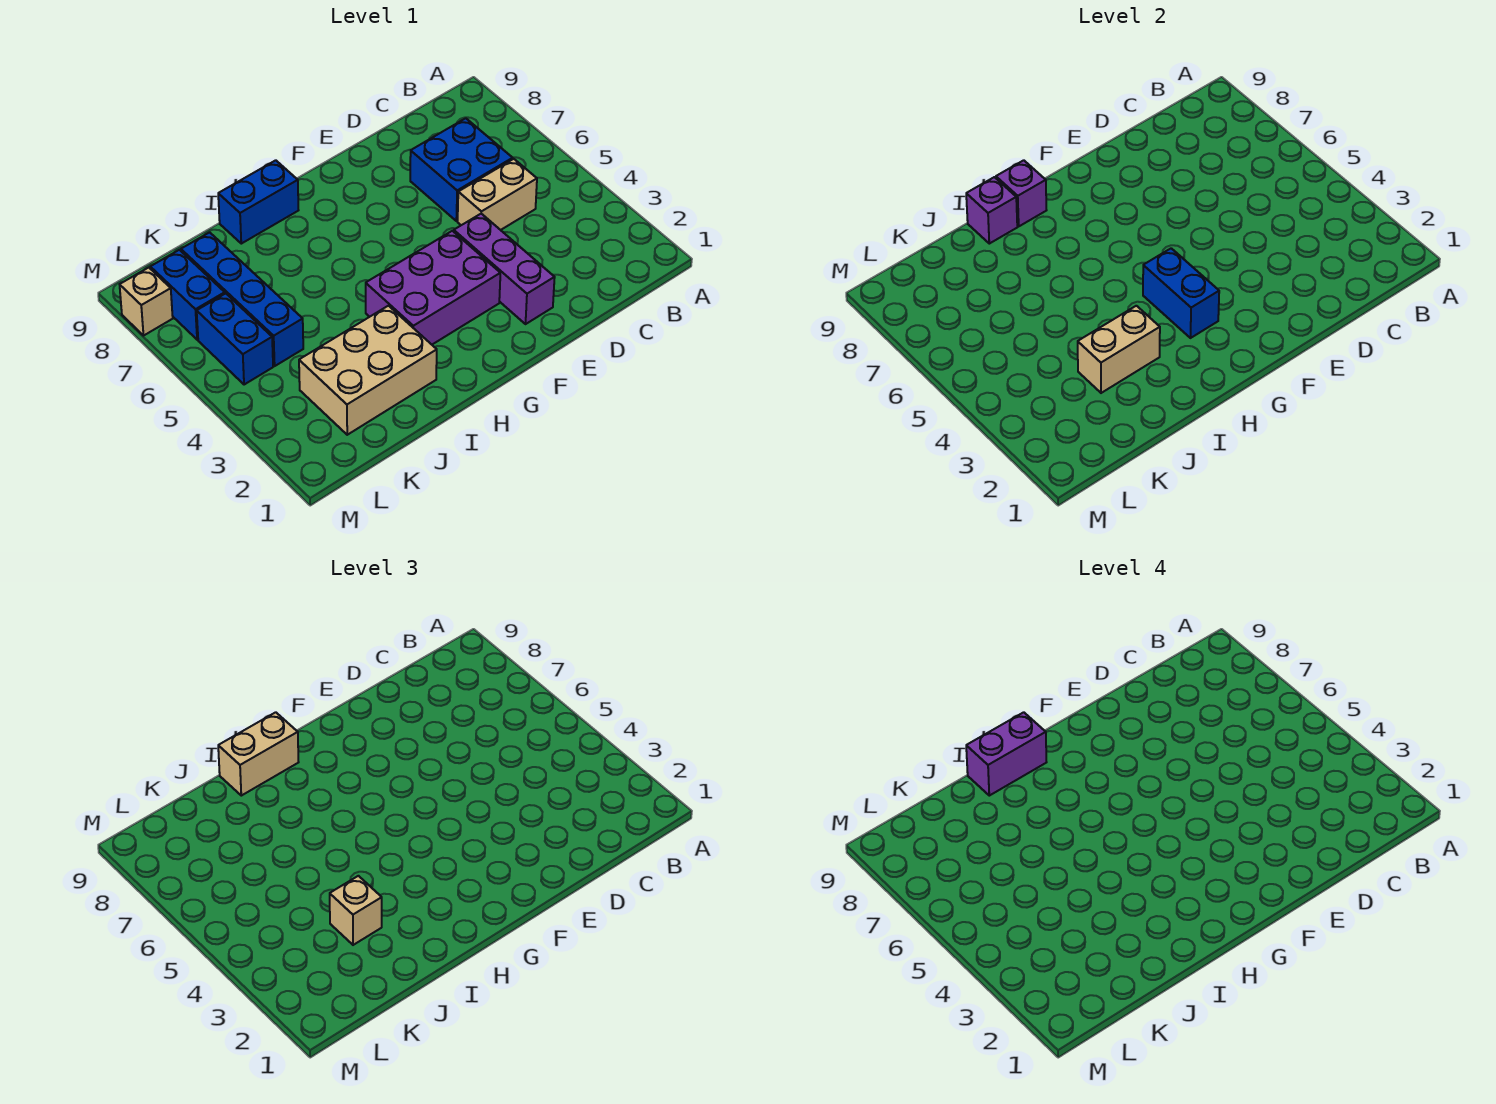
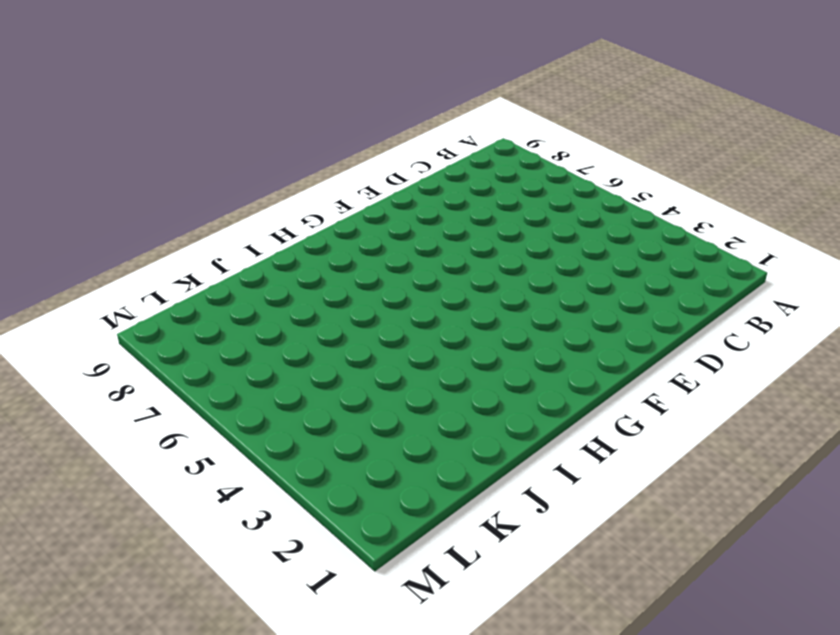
none -> tan brick C5:D5 level 1
none -> blue brick C6:D7 level 1
none -> purple brick E2:E4 level 1

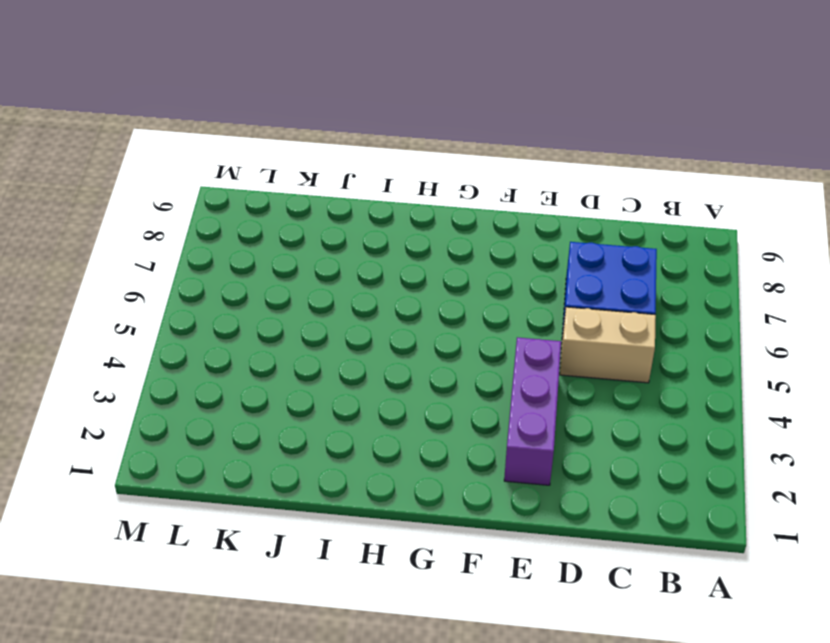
none -> purple brick F3:H4 level 1
none -> blue brick H9:I9 level 1
none -> tan brick I2:K3 level 1

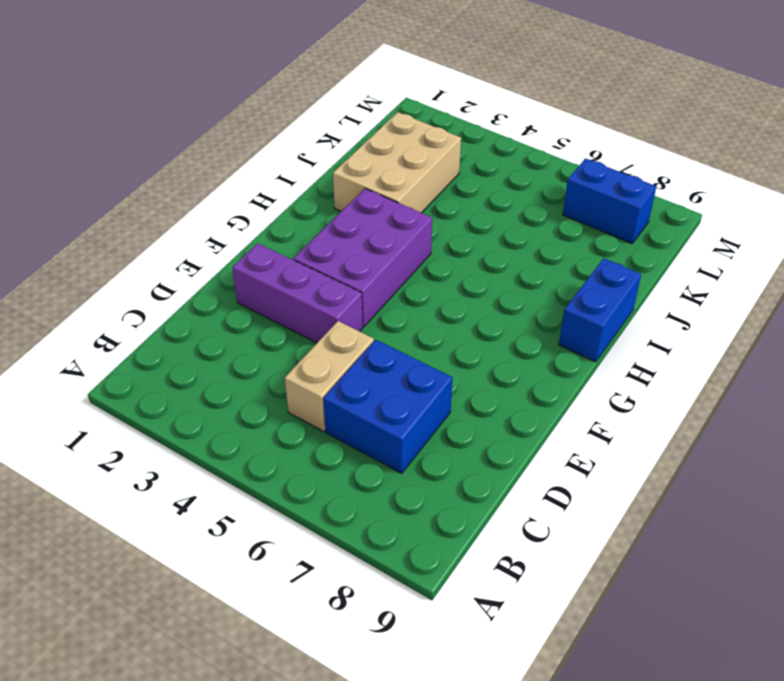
none -> blue brick K5:K8 level 1
none -> blue brick L5:L6 level 1
none -> tan brick M8 level 1

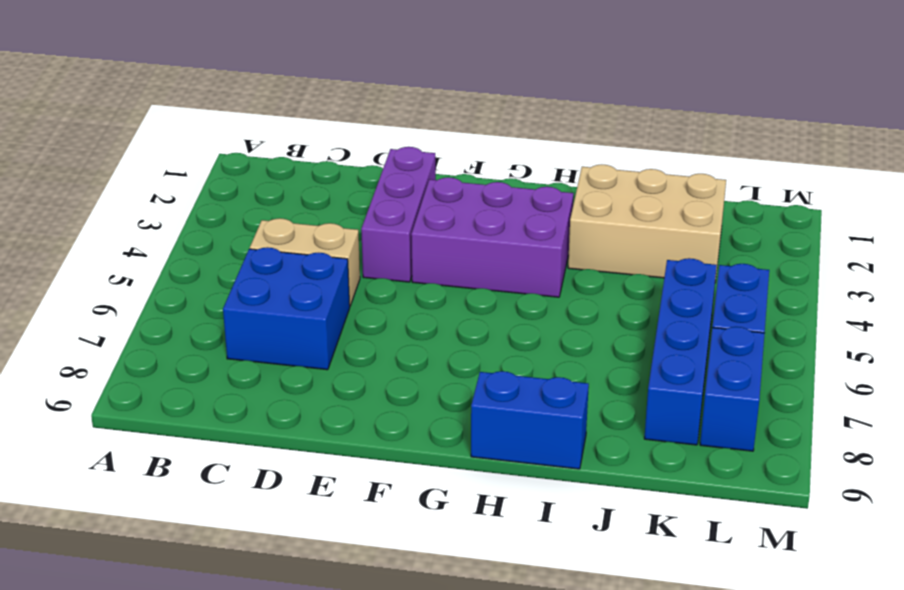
none -> tan brick M8 level 1
none -> blue brick G3:G4 level 2
none -> purple brick H9 level 2

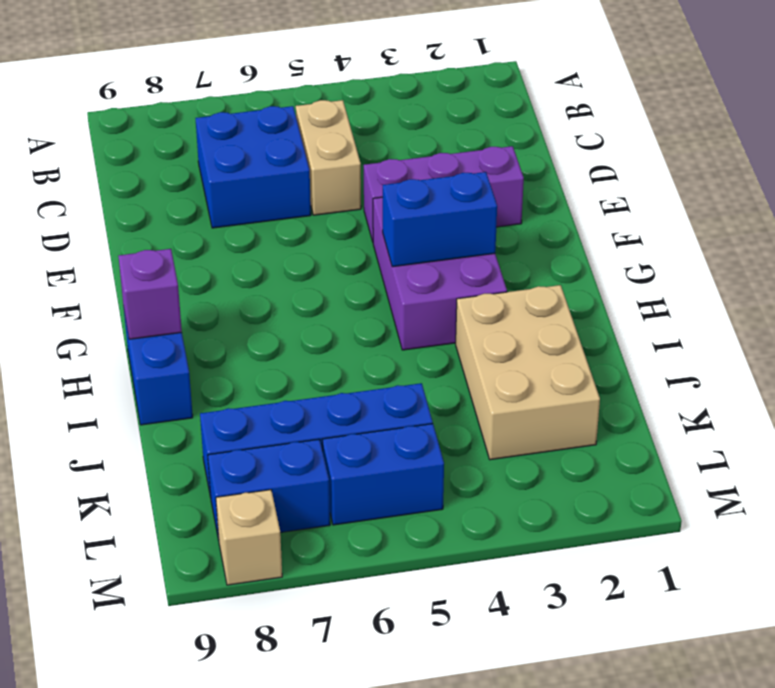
none -> tan brick I3:J3 level 2
none -> purple brick I9 level 2
none -> tan brick H9:I9 level 3

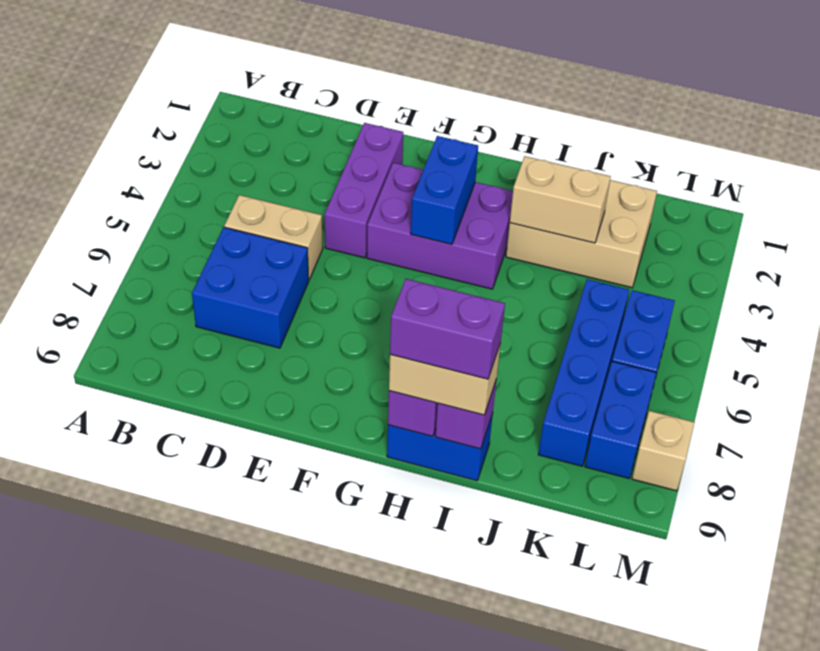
none -> tan brick J3 level 3

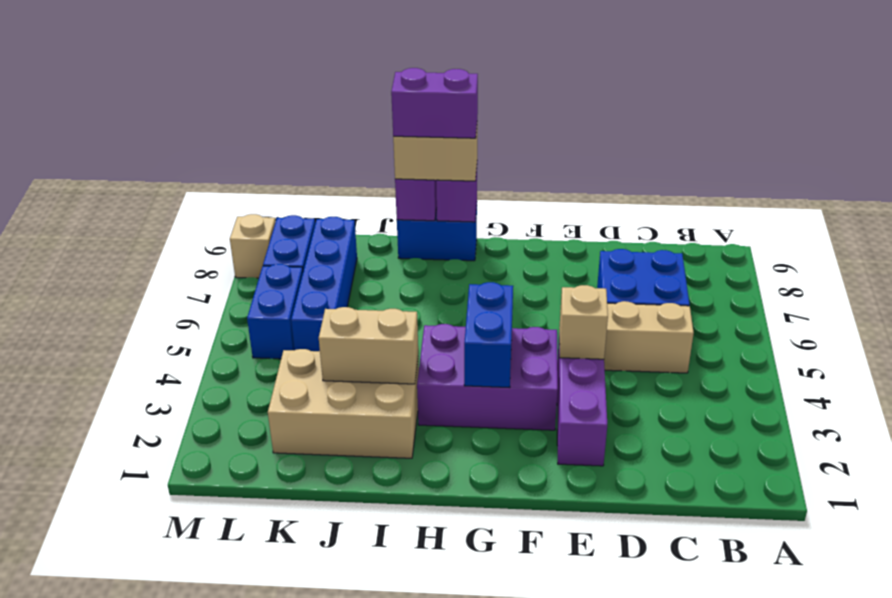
tan brick E4 level 2 -> tan brick J3 level 3

